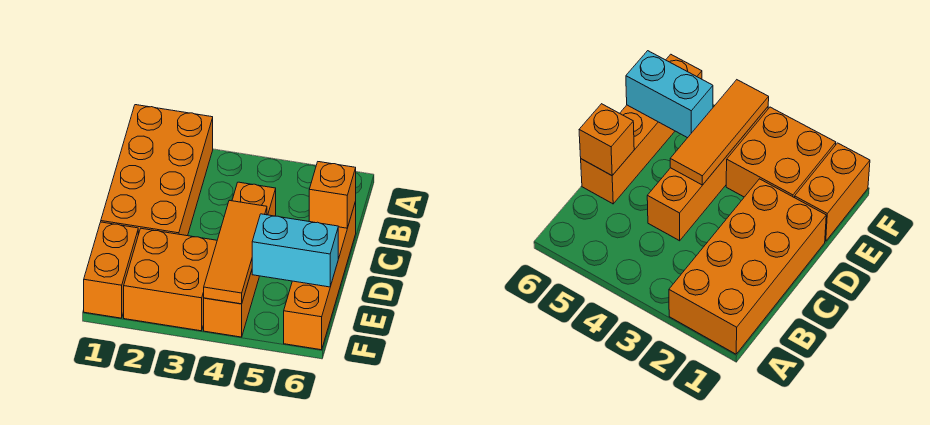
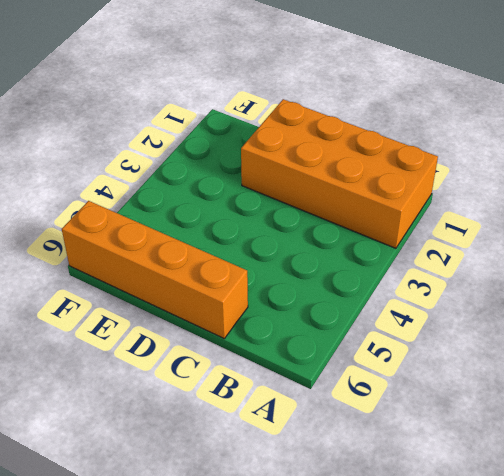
none -> orange brick C4:F4 level 1
none -> orange brick E1:F1 level 1

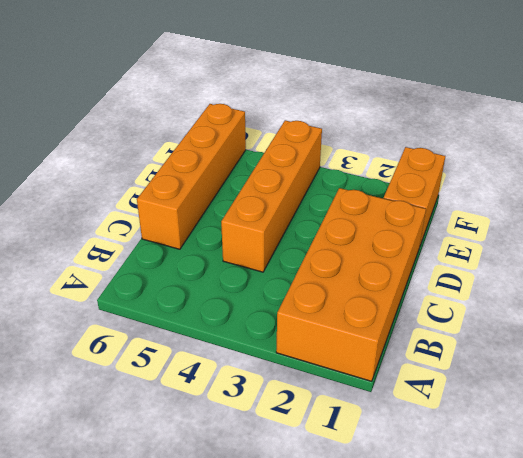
none -> orange brick E2:F3 level 1
none -> orange brick C6 level 2

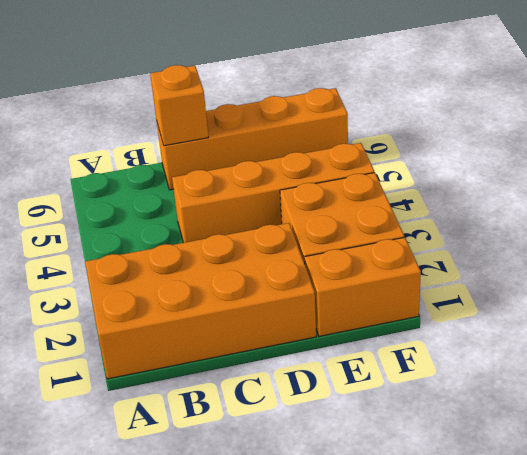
none -> orange tile D4:F4 level 2
none -> cyan brick E5:E6 level 2

